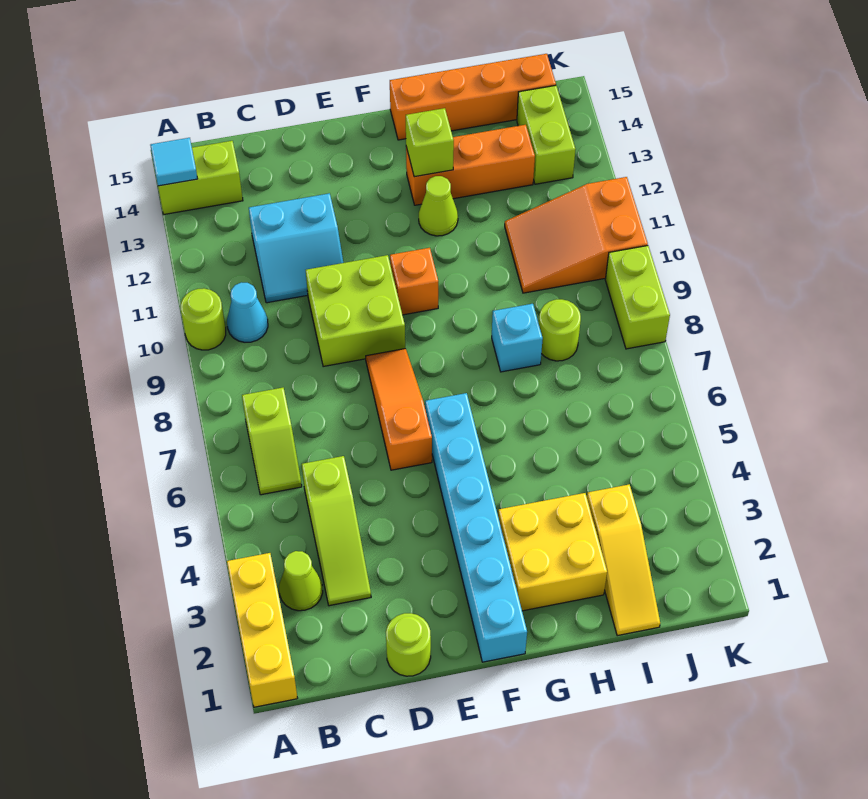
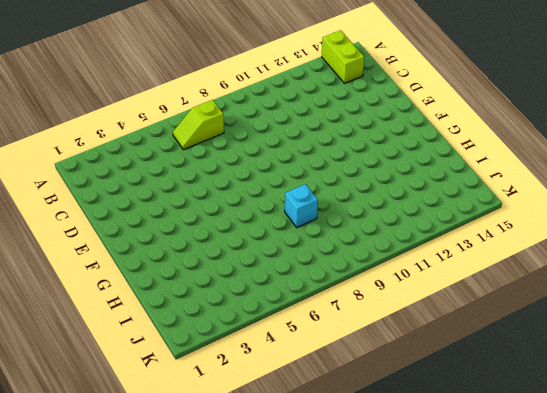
none -> yellow brick A1:A3 level 1
none -> lime round brick A10 level 1
none -> lime cone B3 level 1

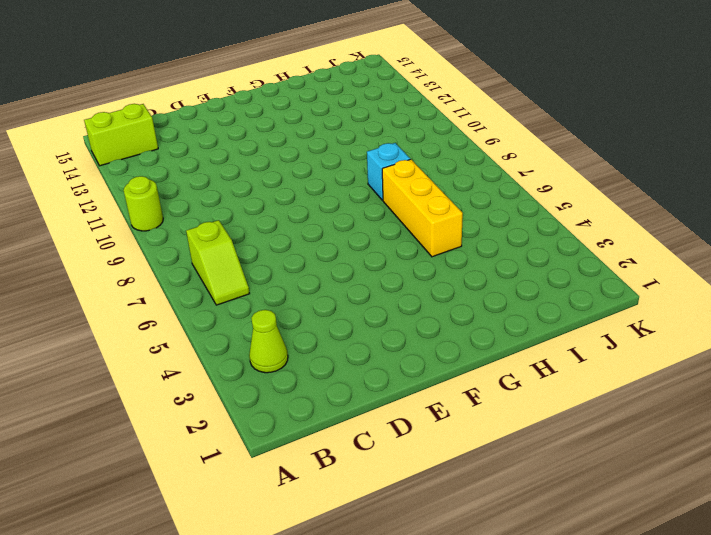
yellow brick H5:H7 level 1 -> yellow brick A1:A3 level 1
none -> cyan cone B10 level 1
none -> lime slope C3:C5 level 1 top 5
none -> cyan slope C11:D12 level 1 top 12

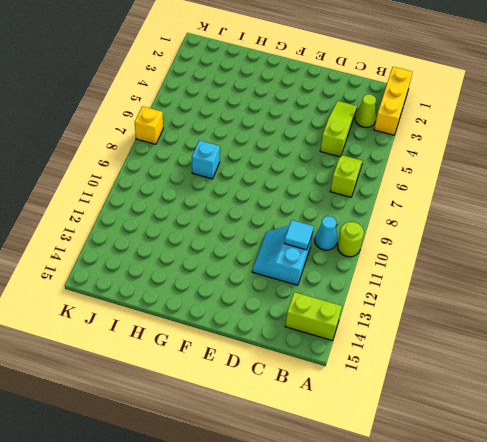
cyan slope C11:D12 level 1 top C -> cyan slope C11:D12 level 1 top 12
cyan tile C11 level 2 -> cyan tile A14 level 2
yellow brick K7 level 1 -> none
none -> lime round brick D1 level 1
none -> lime brick D9:E10 level 1
none -> orange slope E6:E8 level 1 top 6

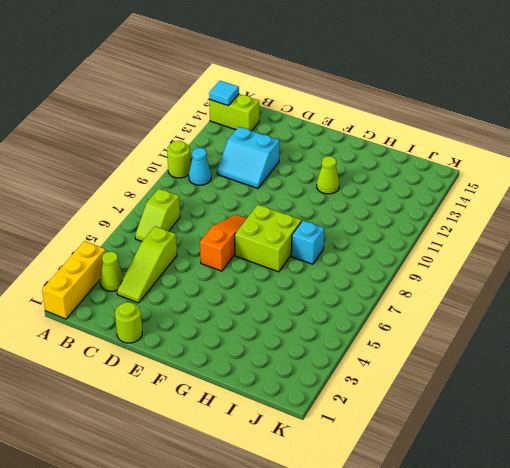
lime brick F7:G8 level 1 -> lime brick D9:E10 level 1
none -> cyan brick F1:F6 level 1
none -> orange brick F10 level 1
none -> yellow brick G2:H3 level 1

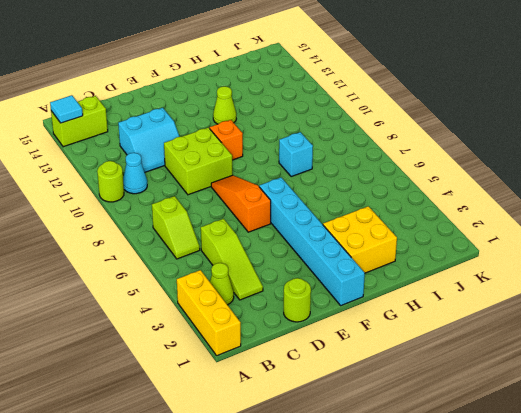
none -> orange brick G13:I13 level 1
none -> orange brick G15:J15 level 1
none -> yellow slope I1:I3 level 1 top 3

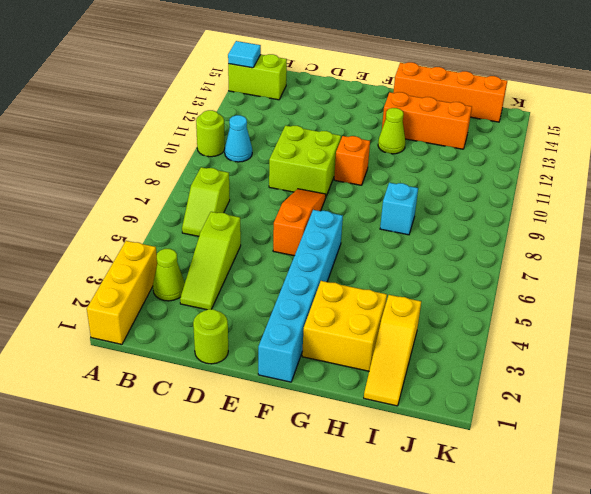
none -> cyan slope C11:D12 level 1 top 12
none -> lime round brick I8 level 1
none -> orange slope I10:K11 level 1 top K

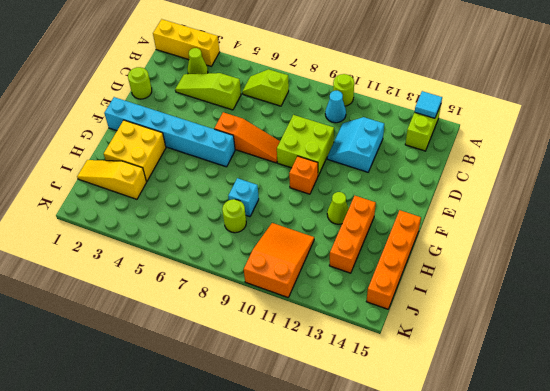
none -> lime brick J13:J14 level 1
none -> lime brick K8:K9 level 1
none -> lime brick G13 level 2

